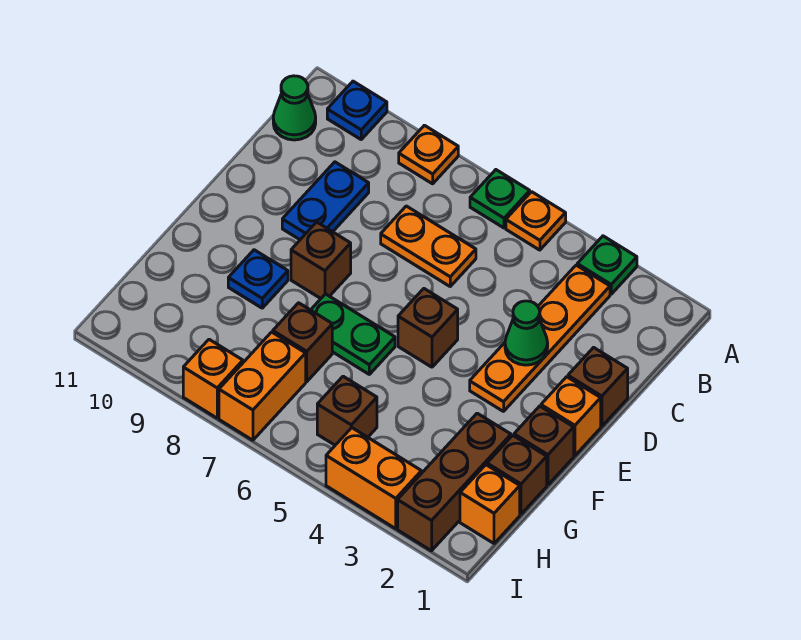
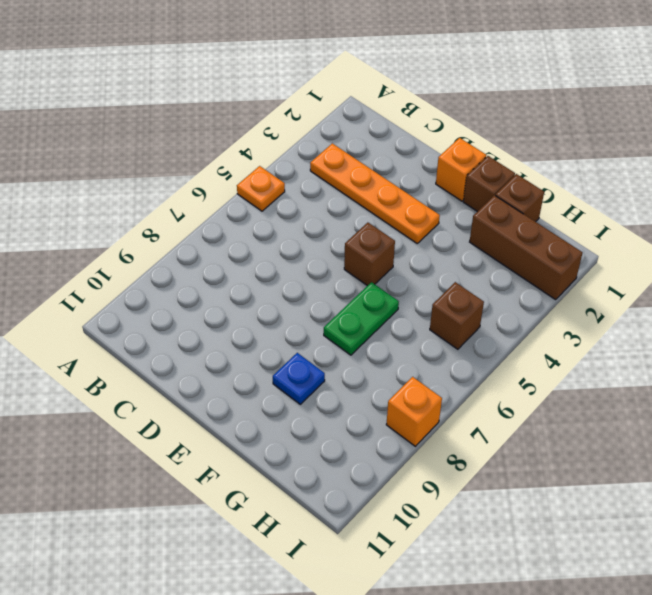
none -> green plate A3 level 1
none -> green plate A6 level 1
none -> orange plate A8 level 1

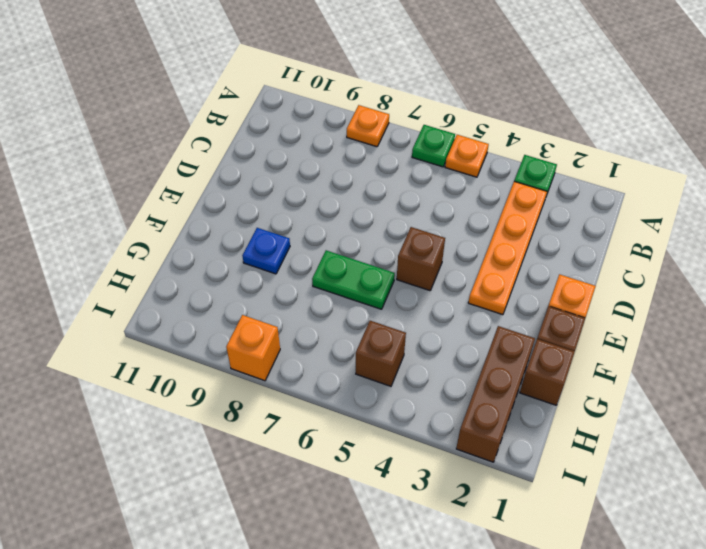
none -> blue plate A10 level 1
none -> green cone B11 level 1
none -> orange plate C6:C7 level 1

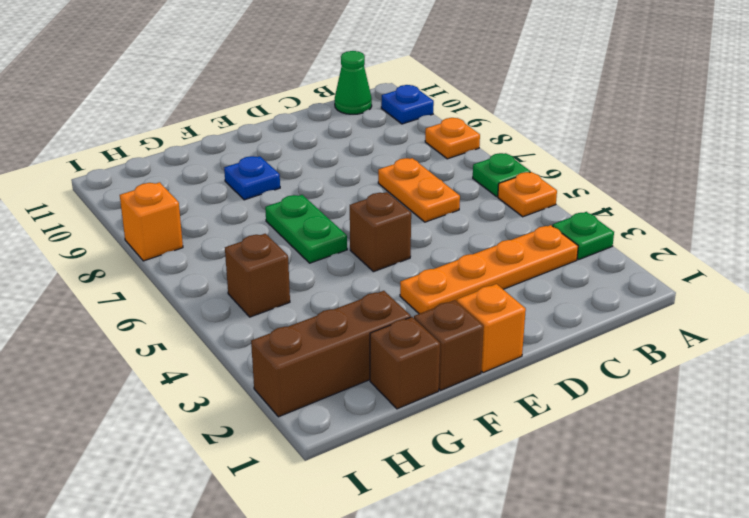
none -> blue plate C9:D9 level 1
none -> brown brick D1 level 1
none -> brown brick E8 level 1

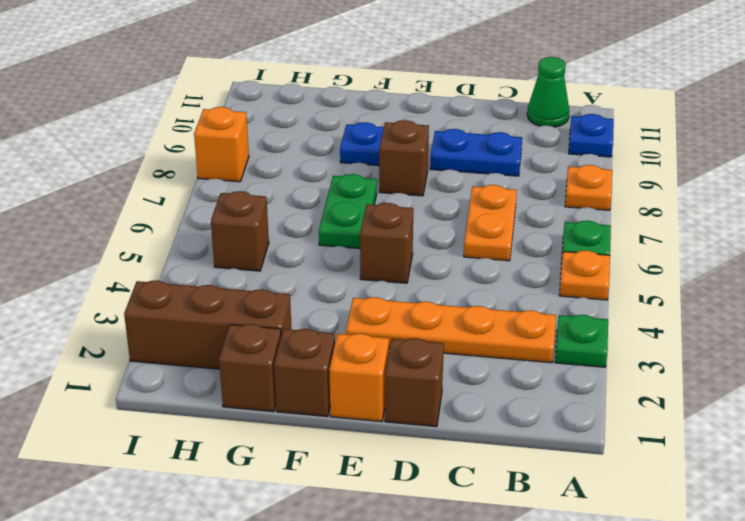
none -> brown brick G7 level 1
none -> orange brick H1 level 1
none -> orange brick H7:I7 level 1

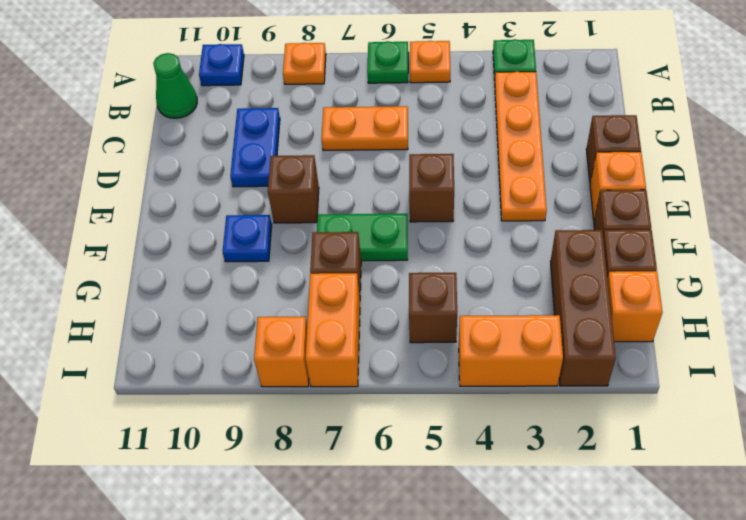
none -> green cone D3 level 2

